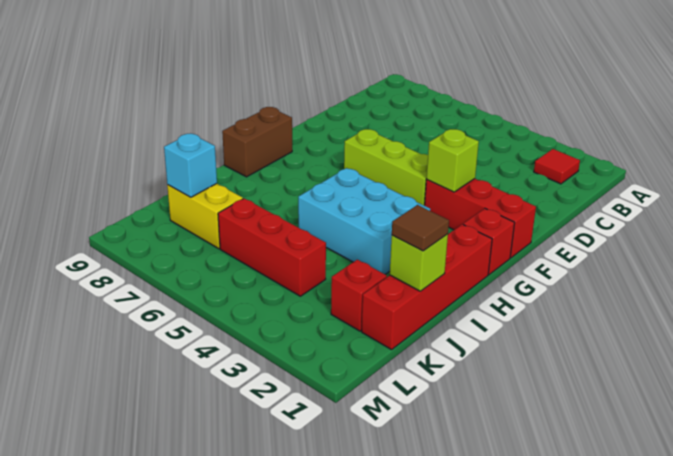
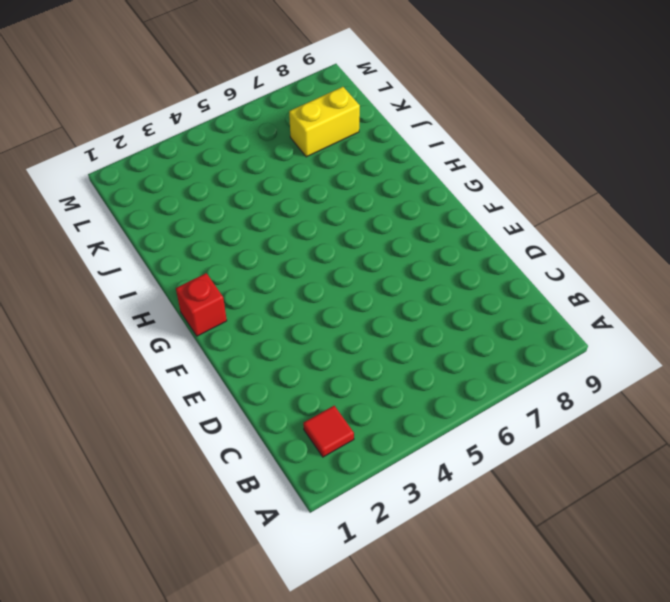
none -> red brick F1:F3 level 1
none -> lime brick F4:F6 level 1
none -> brown brick G9:H9 level 1

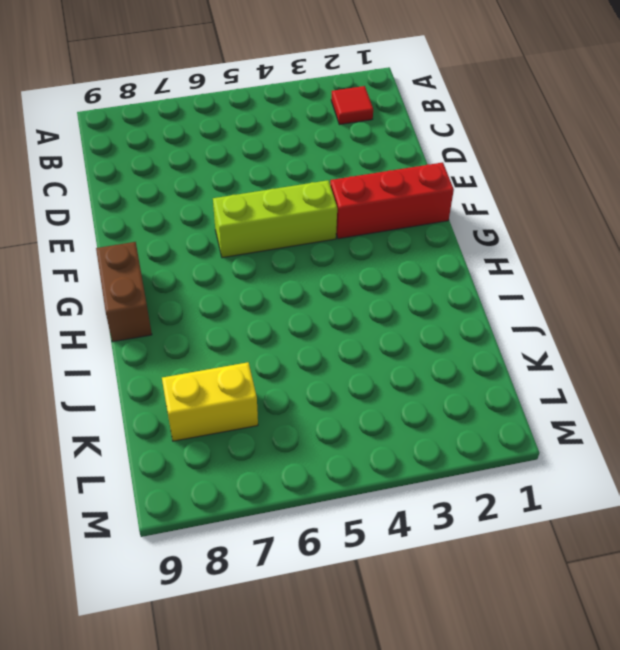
none -> red brick G1 level 1
none -> red brick H1:K1 level 1
none -> cyan brick H3:I5 level 1

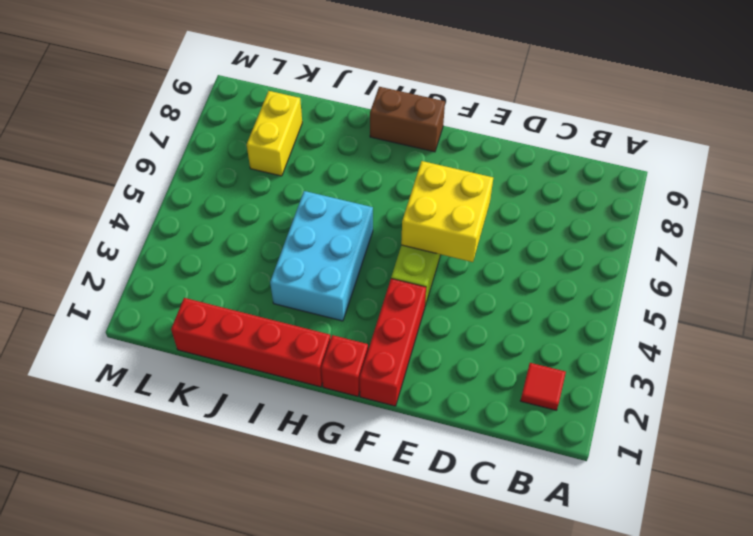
yellow brick E5:F6 level 2 -> none
none -> red brick K2 level 1
none -> red brick K4:K6 level 1
none -> lime brick F3 level 2

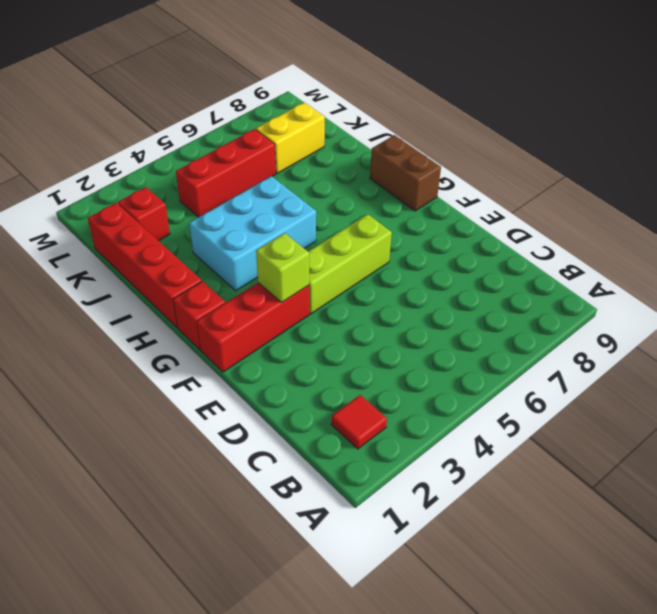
none -> lime brick J1 level 2
none -> cyan brick K8 level 2
none -> brown tile J1 level 3

